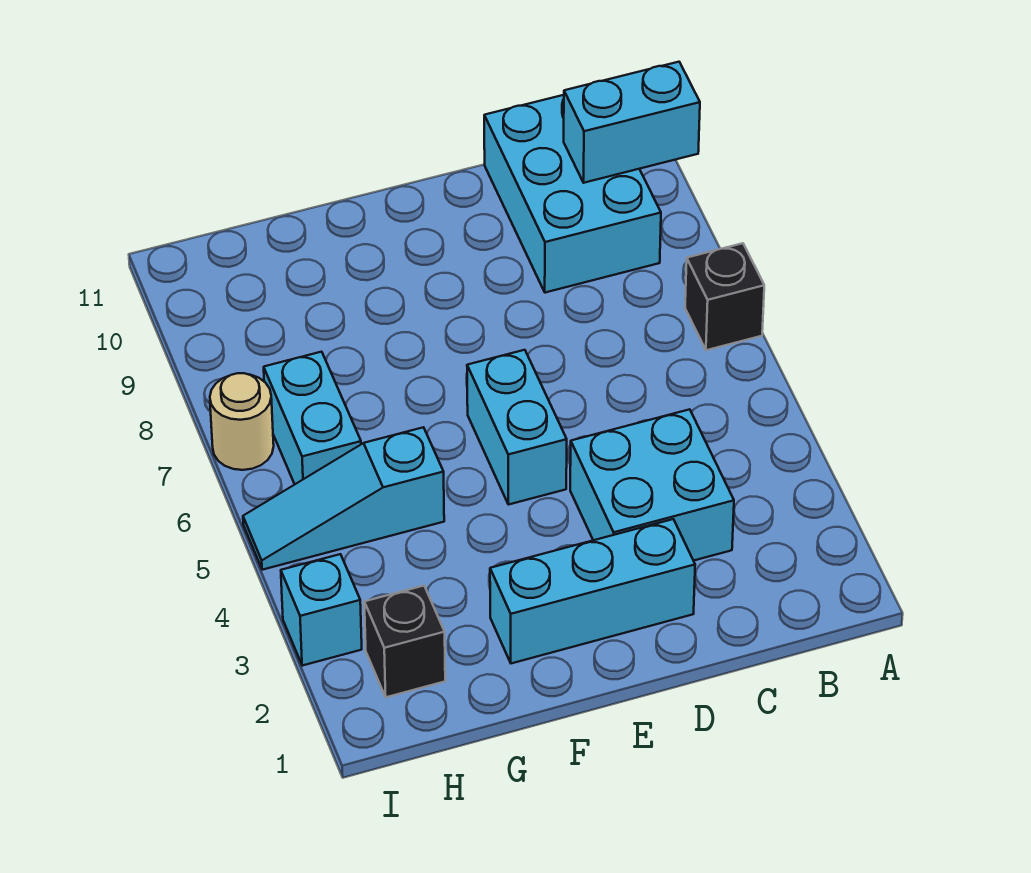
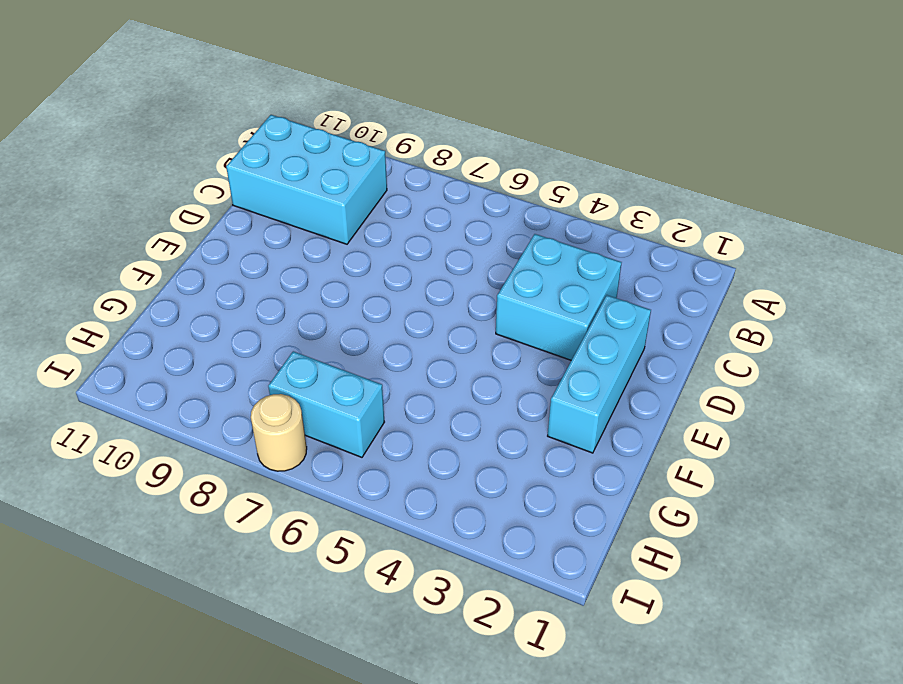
none -> black brick A7 level 1
none -> cyan brick E5:E6 level 1

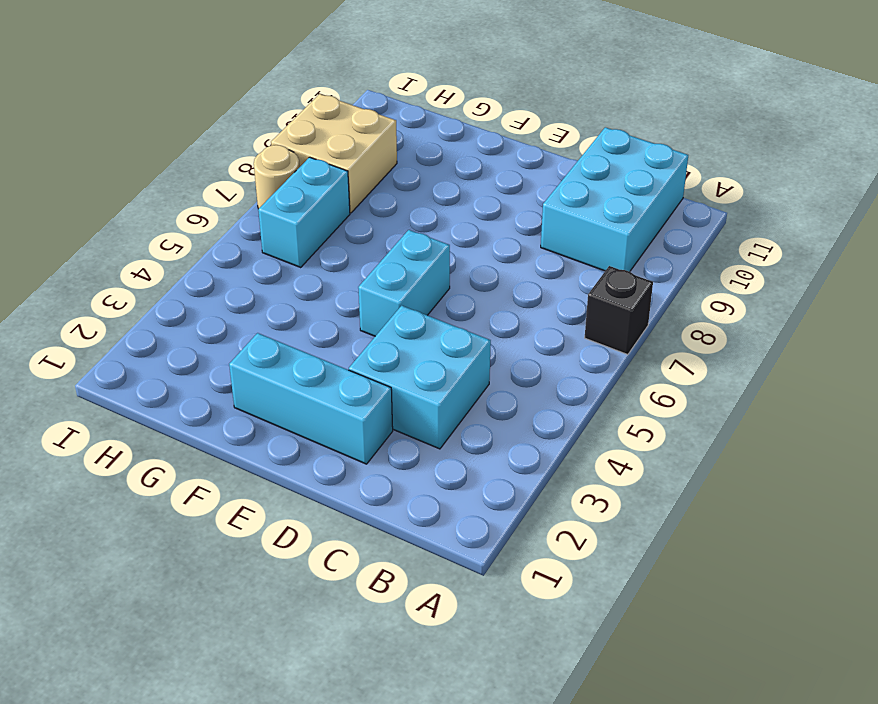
tan brick H8:I9 level 1 -> none
none -> cyan slope G5:I5 level 1 top G
none -> black brick H2 level 1

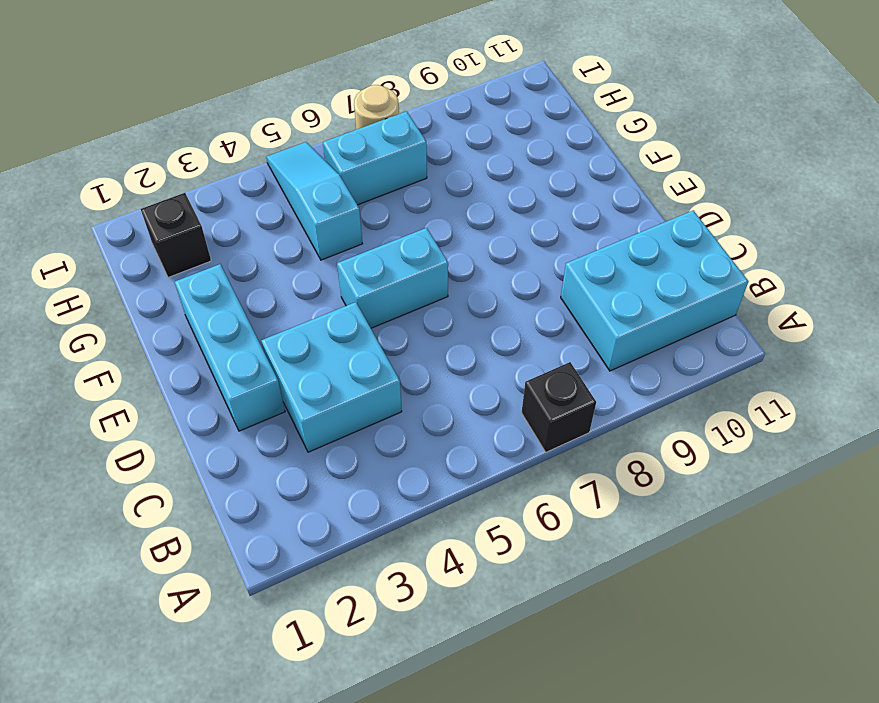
none -> cyan brick I3 level 1
none -> cyan brick A10:B10 level 2

